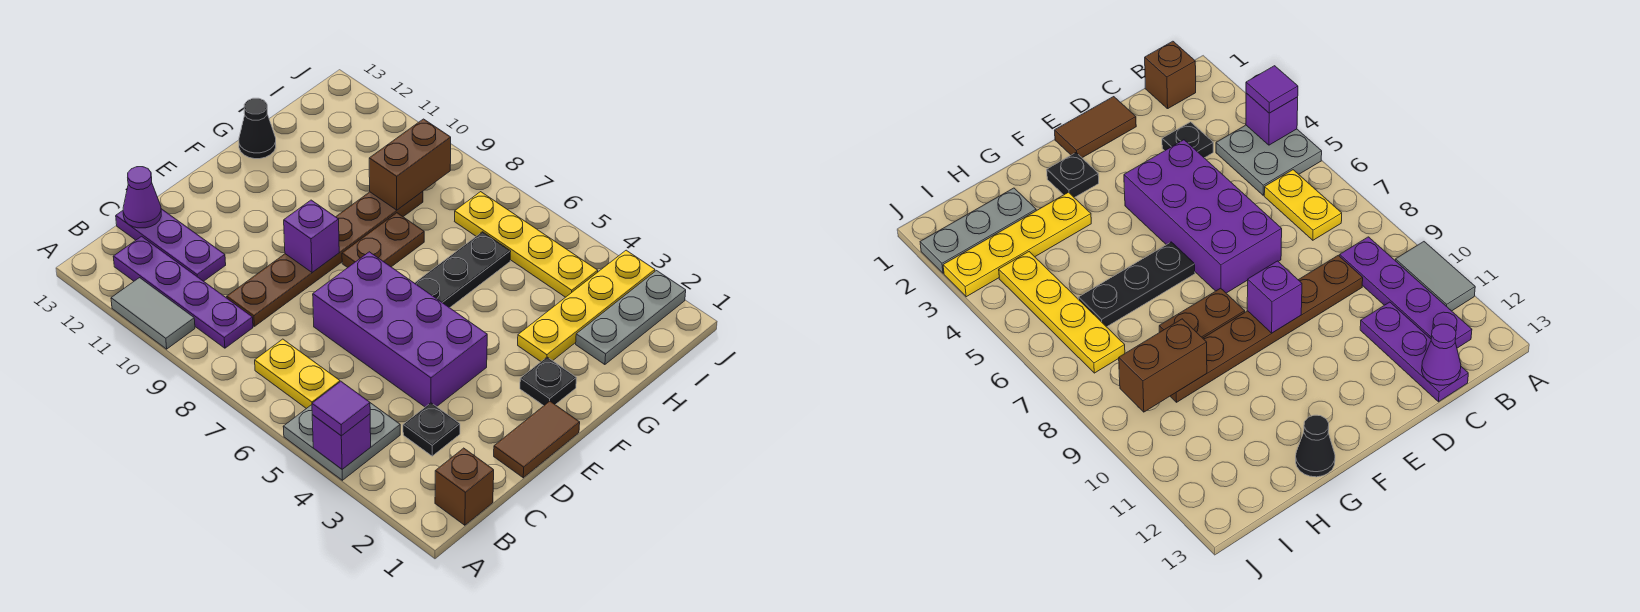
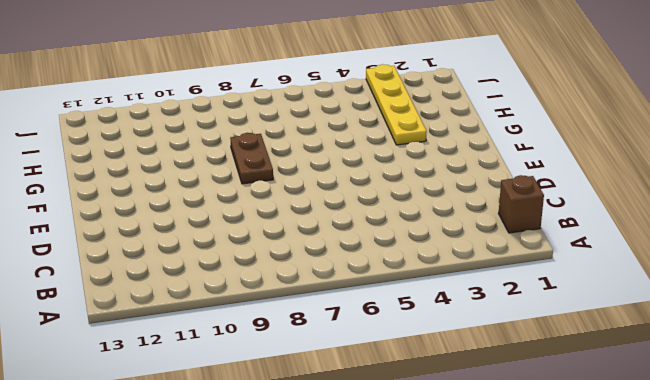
none -> grey plate A4:B5 level 1
none -> grey tile A10:A11 level 1
none -> yellow plate B6:B7 level 1

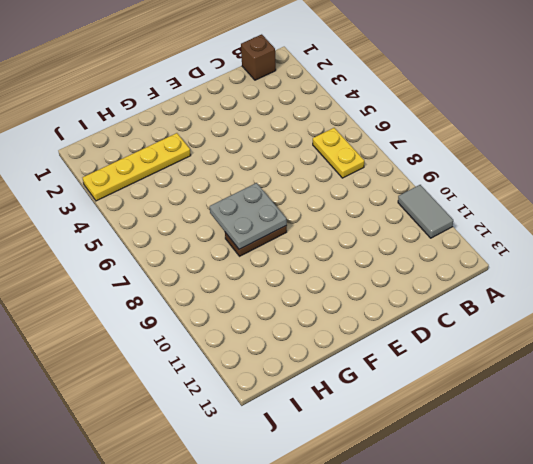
grey plate F7:G8 level 2 -> grey plate A4:B5 level 1
none -> purple plate B9:B12 level 1
none -> black plate C3 level 1
none -> brown plate C9:H9 level 1

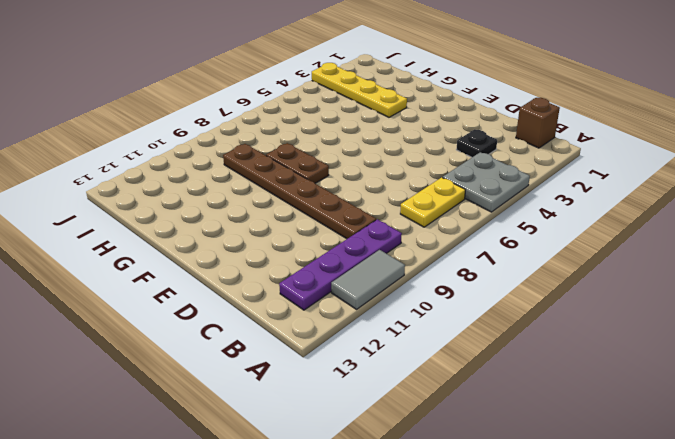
none -> purple plate C11:C13 level 1
none -> brown tile D1:E1 level 1
none -> purple brick D4:E7 level 1

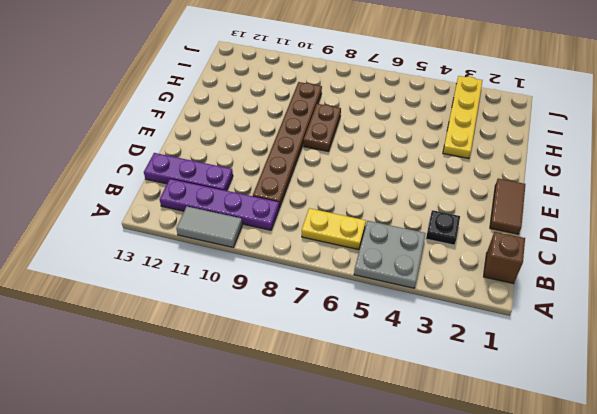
none -> purple brick D4:E7 level 1
none -> black plate F2 level 1
none -> black plate F6:H6 level 1

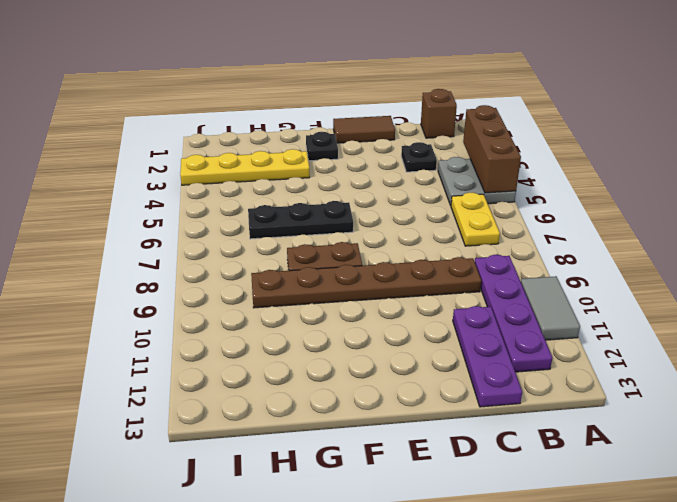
brown brick A3:A5 level 2 -> purple brick A4 level 2
none -> purple brick D4:E7 level 1
none -> black cone G13 level 1
none -> grey plate H2:J2 level 1

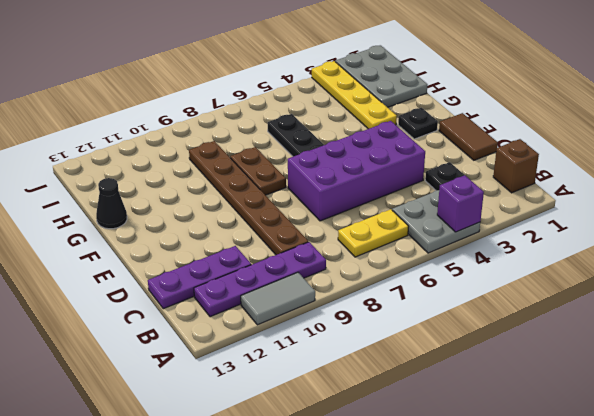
grey plate H1:J2 level 1 -> grey plate H2:J2 level 1
none -> yellow plate I4:I7 level 1
none -> purple cone C13 level 2
none -> purple brick E9 level 2

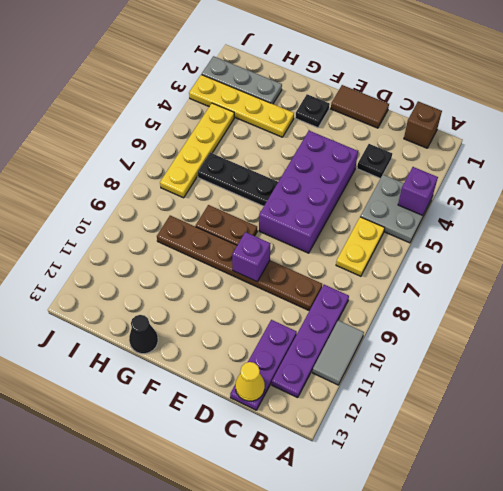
yellow cone C13 level 2 -> purple cone C13 level 2
none -> brown brick H9:I9 level 2
none -> purple tile A4 level 3

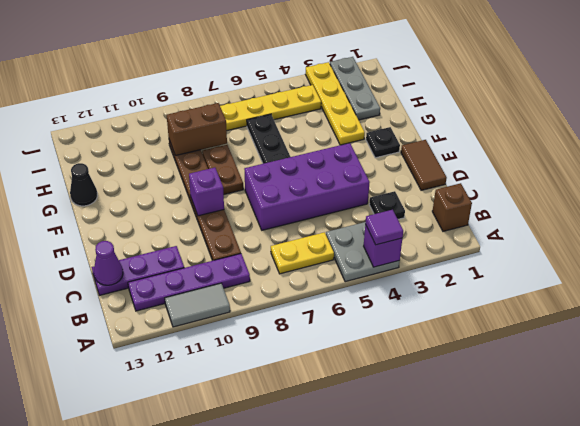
brown brick H8:H9 level 2 -> brown brick H9:I9 level 2

